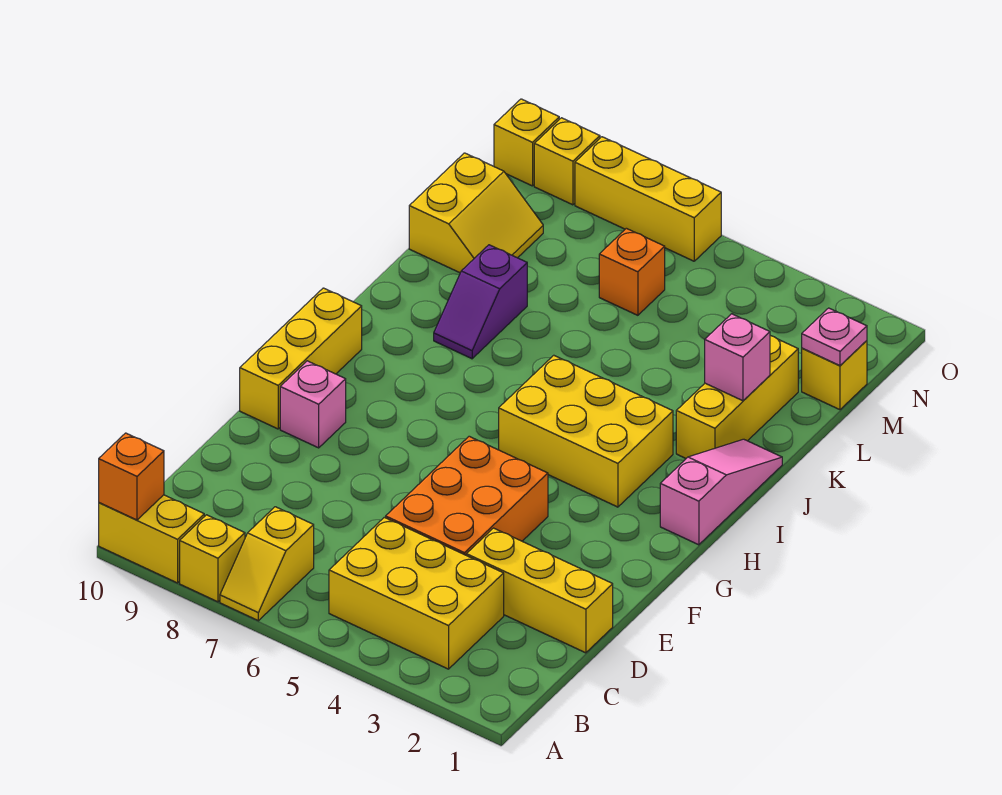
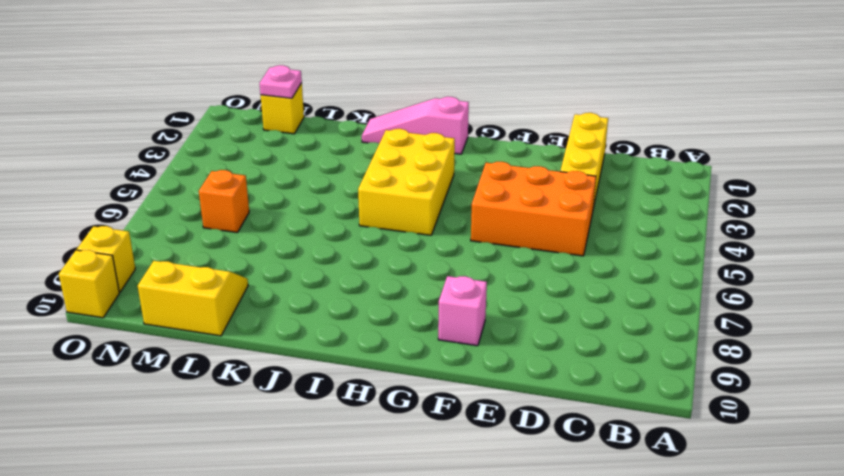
none -> yellow slope A7:B7 level 1 top B
none -> yellow brick A8 level 1
none -> yellow brick A9:A10 level 1

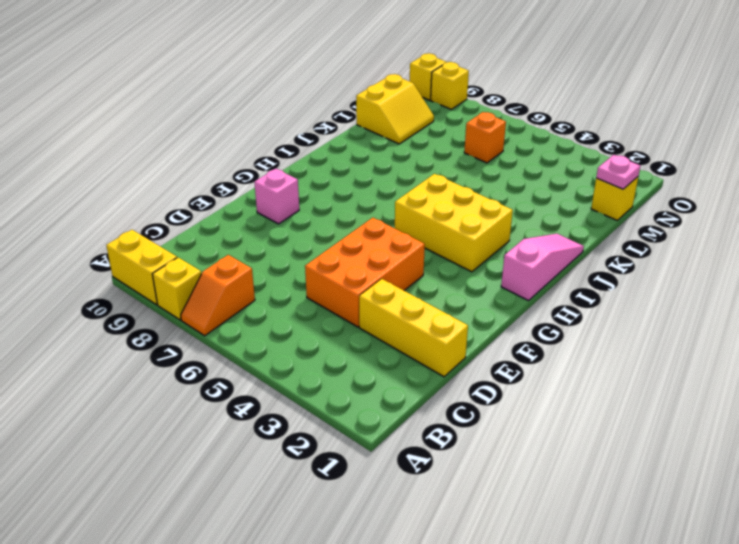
orange slope A7:B7 level 1 top B -> yellow slope A7:B7 level 1 top B
none -> yellow brick B3:C5 level 1
none -> yellow brick F10:H10 level 1
none -> yellow brick J2:L2 level 1

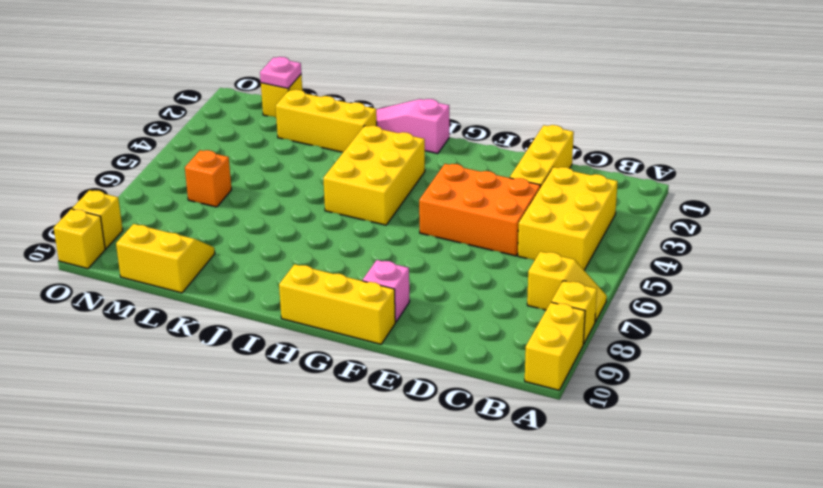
none -> purple slope J8:K8 level 1 top K
none -> yellow brick O6:O8 level 1
none -> orange brick A10 level 2

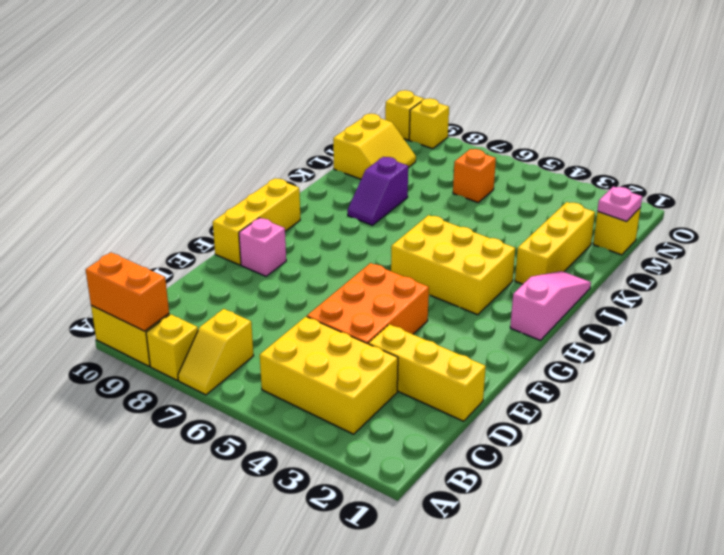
orange brick A9:A10 level 2 -> orange brick A10 level 2
none -> yellow brick O6:O8 level 1
none -> pink brick K2 level 2

